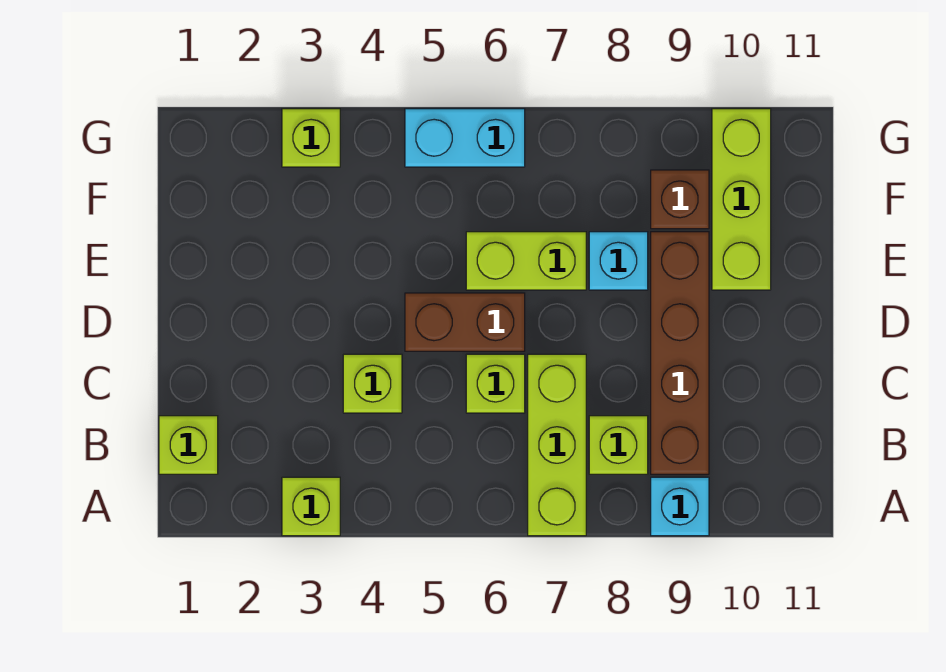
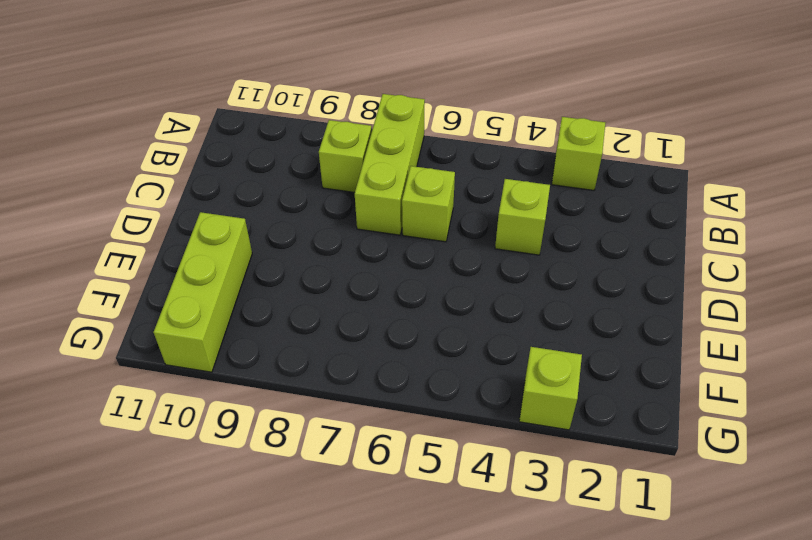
none -> cyan brick A9 level 1
none -> lime brick B1 level 1
none -> brown brick B9:E9 level 1

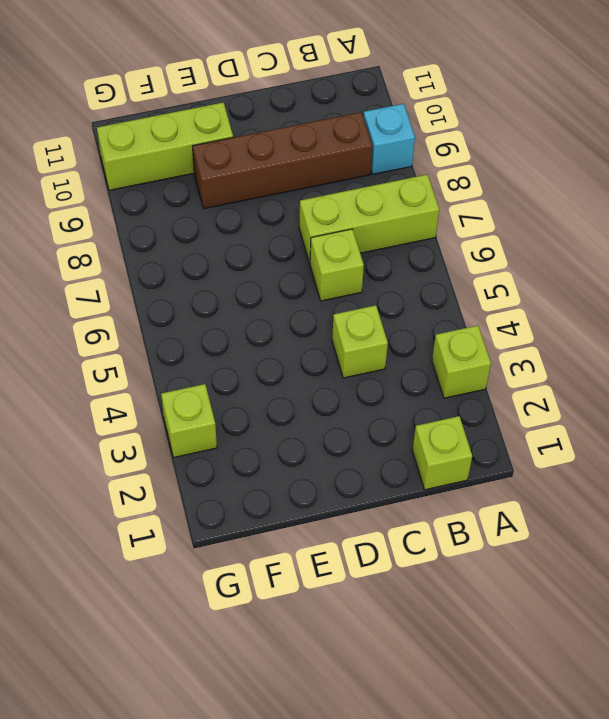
none -> lime brick B8 level 1
none -> brown brick D5:D6 level 1
none -> lime brick E6:E7 level 1

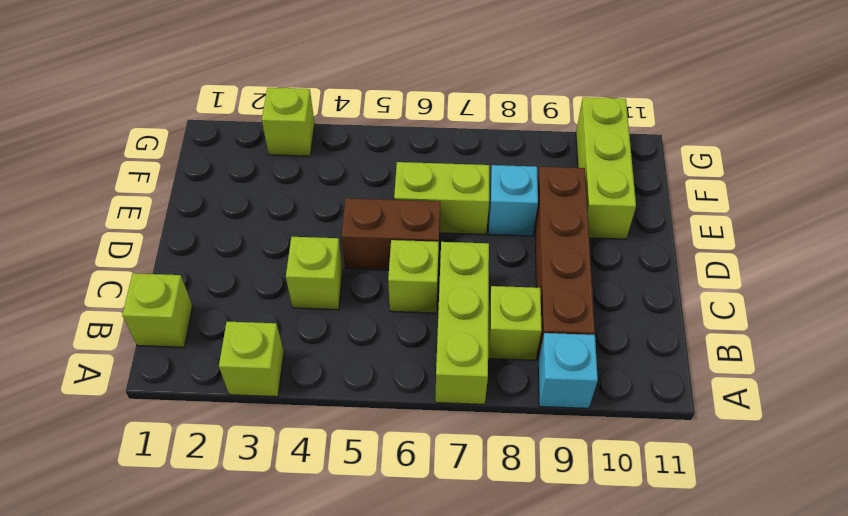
none -> brown brick F9 level 1
none -> cyan brick G5:G6 level 1

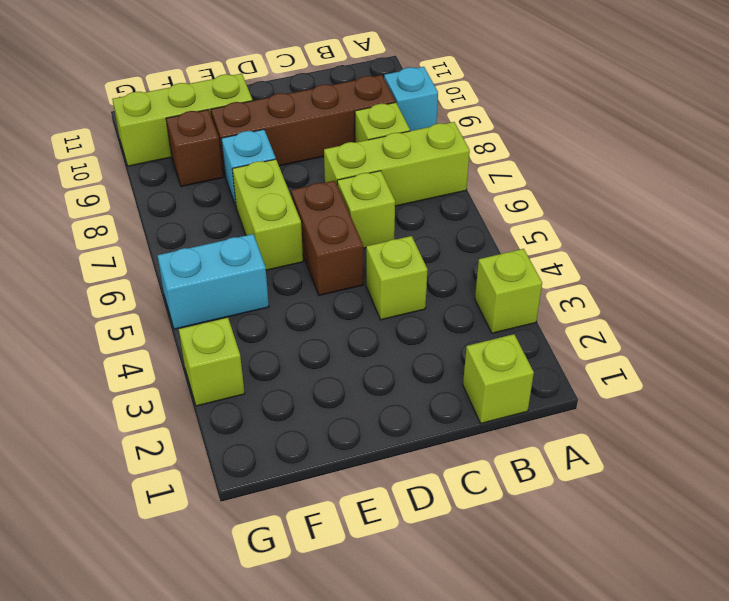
cyan brick F5:G5 level 1 -> cyan brick G5:G6 level 1

